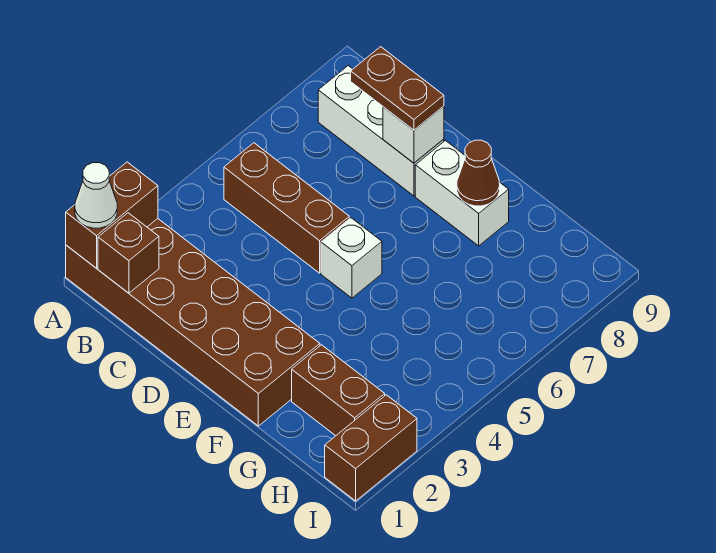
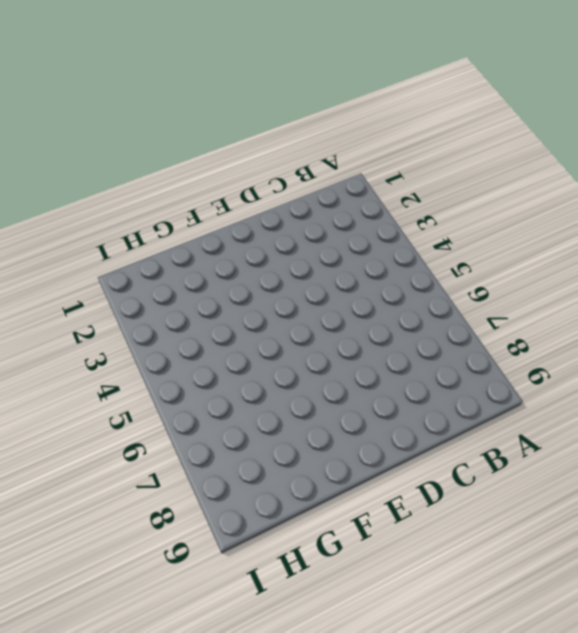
none -> brown brick A1:F2 level 1
none -> brown brick B5:D5 level 1
none -> white brick B8:D8 level 1

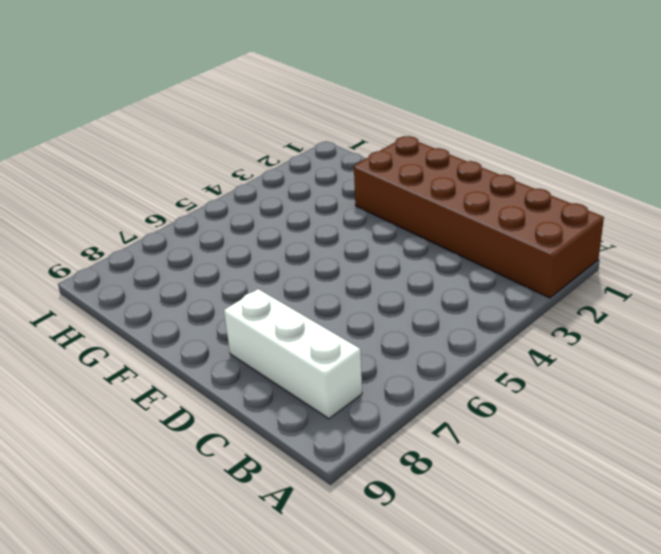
none -> brown brick B5:D5 level 1
none -> white brick E5 level 1
none -> white brick E8:F8 level 1

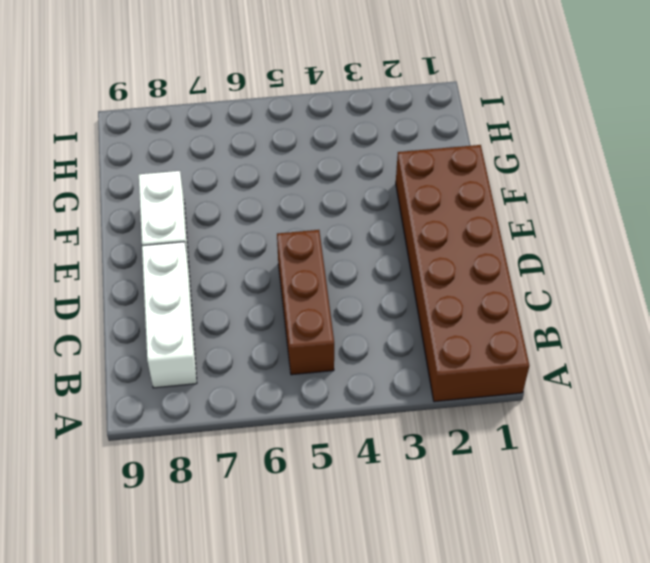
none -> white brick E5 level 1
none -> brown brick G2:H2 level 1
none -> brown brick I1:I2 level 1

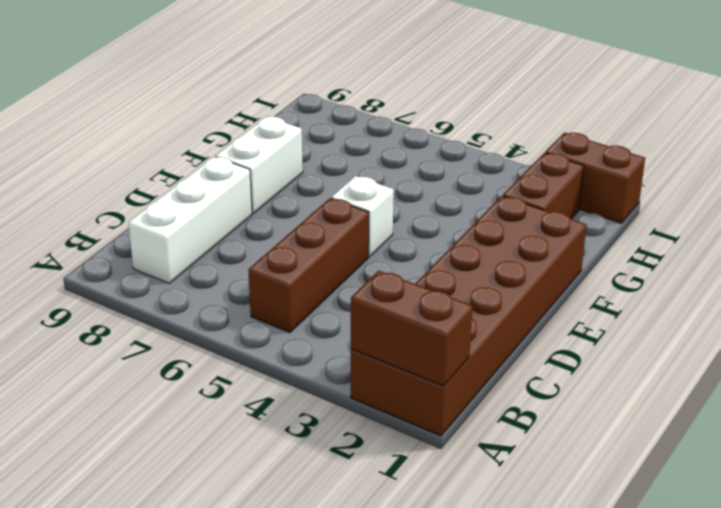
none -> brown brick B1 level 2
none -> white brick D8 level 2
none -> brown cone F8 level 2

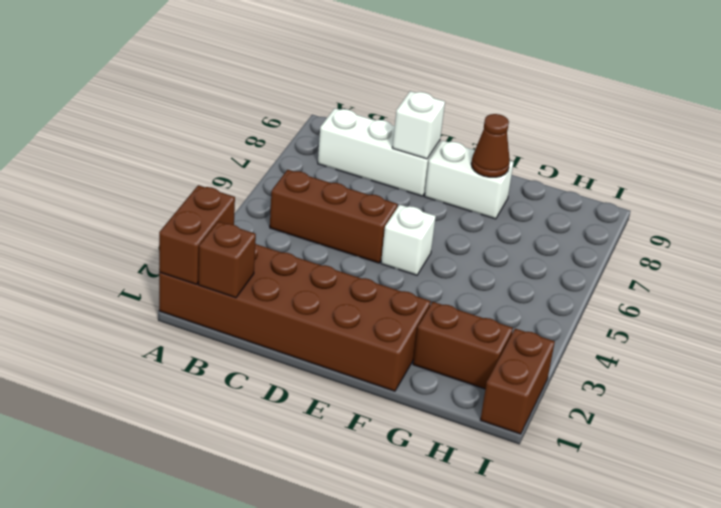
none -> white cone A1 level 3
none -> brown plate C8:D8 level 3

